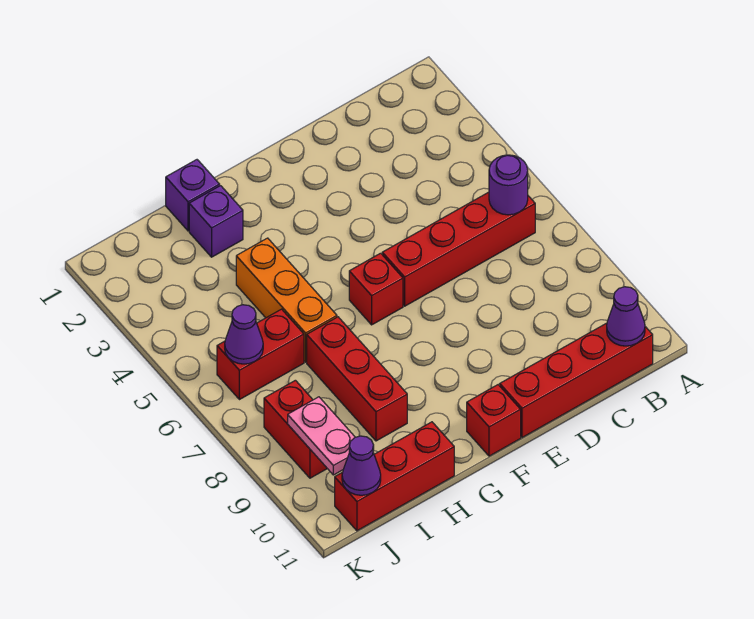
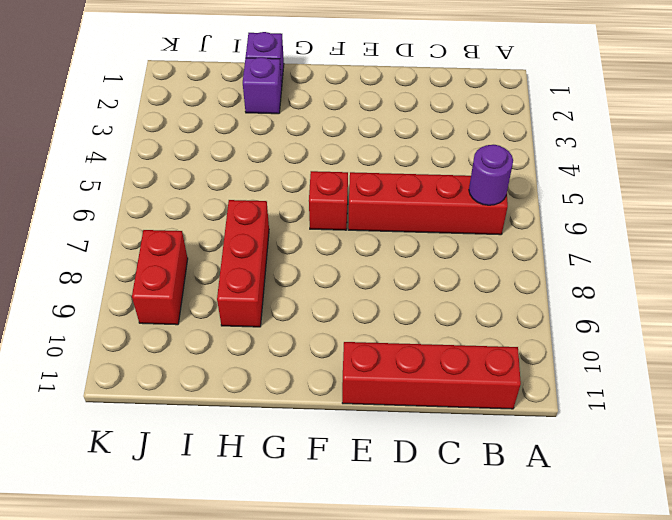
none -> red brick F11 level 1
none -> orange brick H4:H6 level 1
none -> red brick H11:J11 level 1

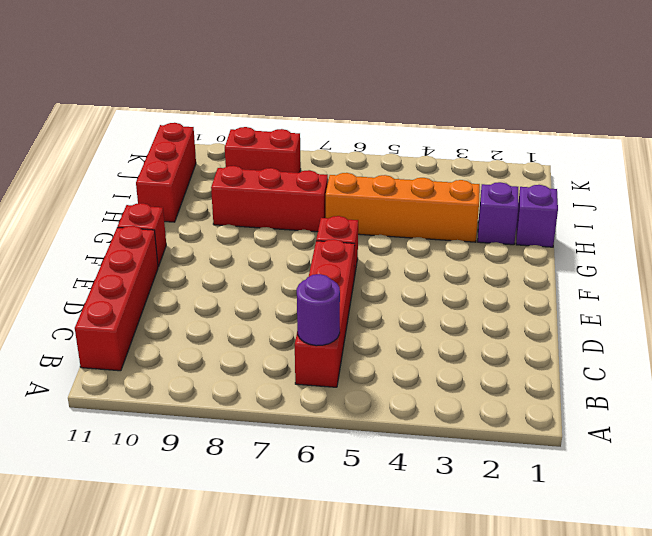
orange brick H3:H6 level 1 -> orange brick H4:H6 level 1
none -> red brick I6:J6 level 1
none -> purple cone B11 level 2
none -> purple cone J6 level 2

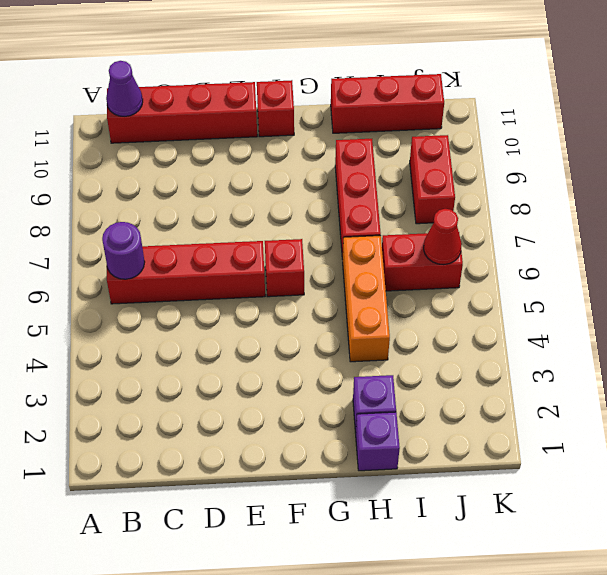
red cone J6 level 2 -> purple cone J6 level 2
none -> pink plate J9:J10 level 2
none -> purple cone J11 level 2

